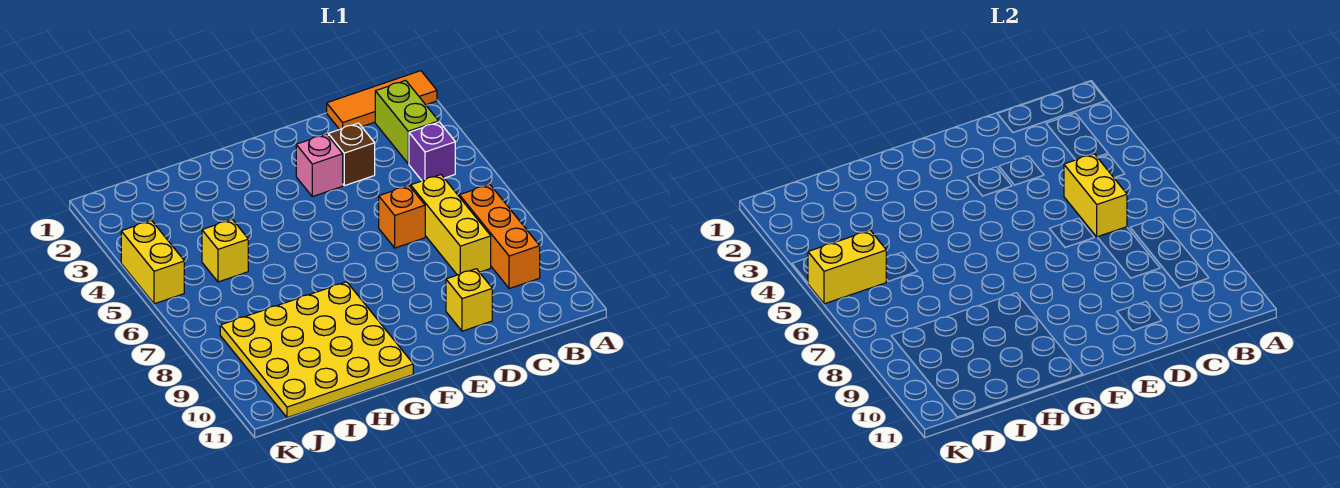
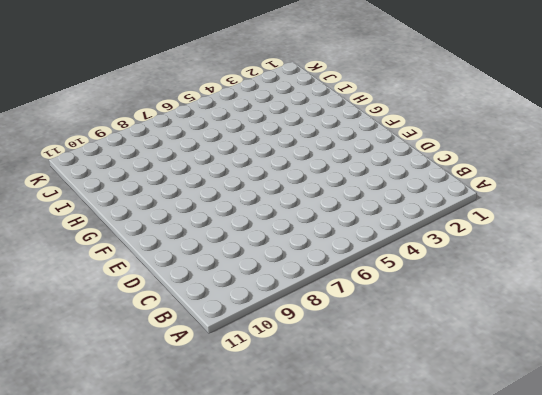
none -> orange tile A1:C1 level 1
none -> lime brick B2:B3 level 1
none -> purple brick B4 level 1

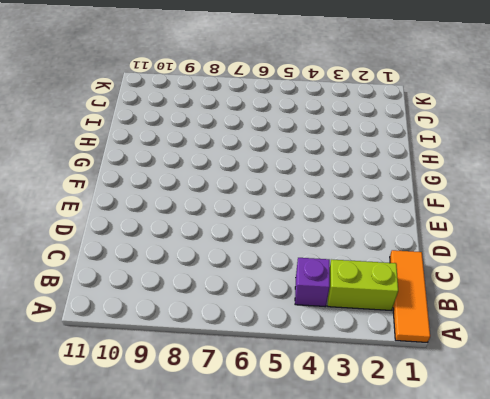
none -> orange brick B7:B9 level 1
none -> yellow brick C6:C8 level 1
none -> brown brick D3 level 1

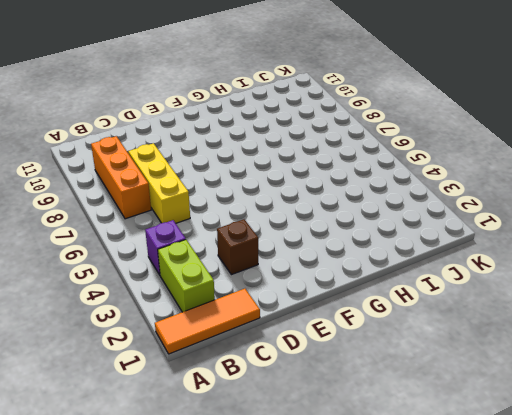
none -> orange brick D6 level 1
none -> yellow brick D10 level 1
none -> pink brick E3 level 1

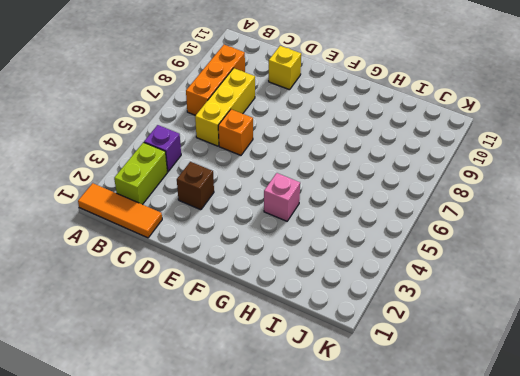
pink brick G4 level 1 -> pink brick E3 level 1
none -> yellow plate G8:J11 level 1
none -> yellow brick I5 level 1
none -> yellow brick K4:K5 level 1

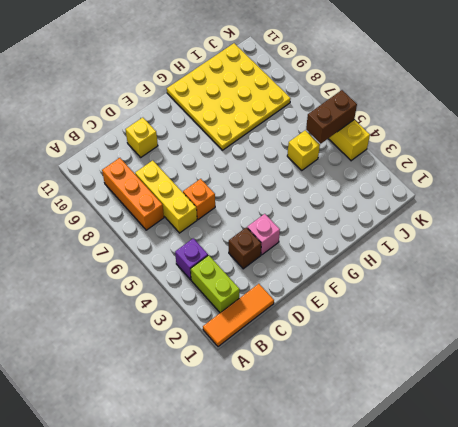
brown brick J5:K5 level 2 -> yellow brick J5:K5 level 2
none -> yellow brick C5:C6 level 2

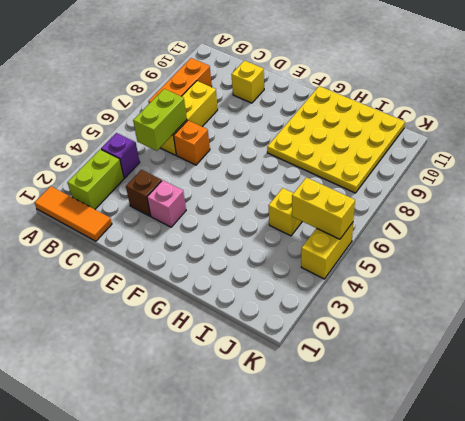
lime brick C5:C6 level 2 -> yellow brick C5:C6 level 2

